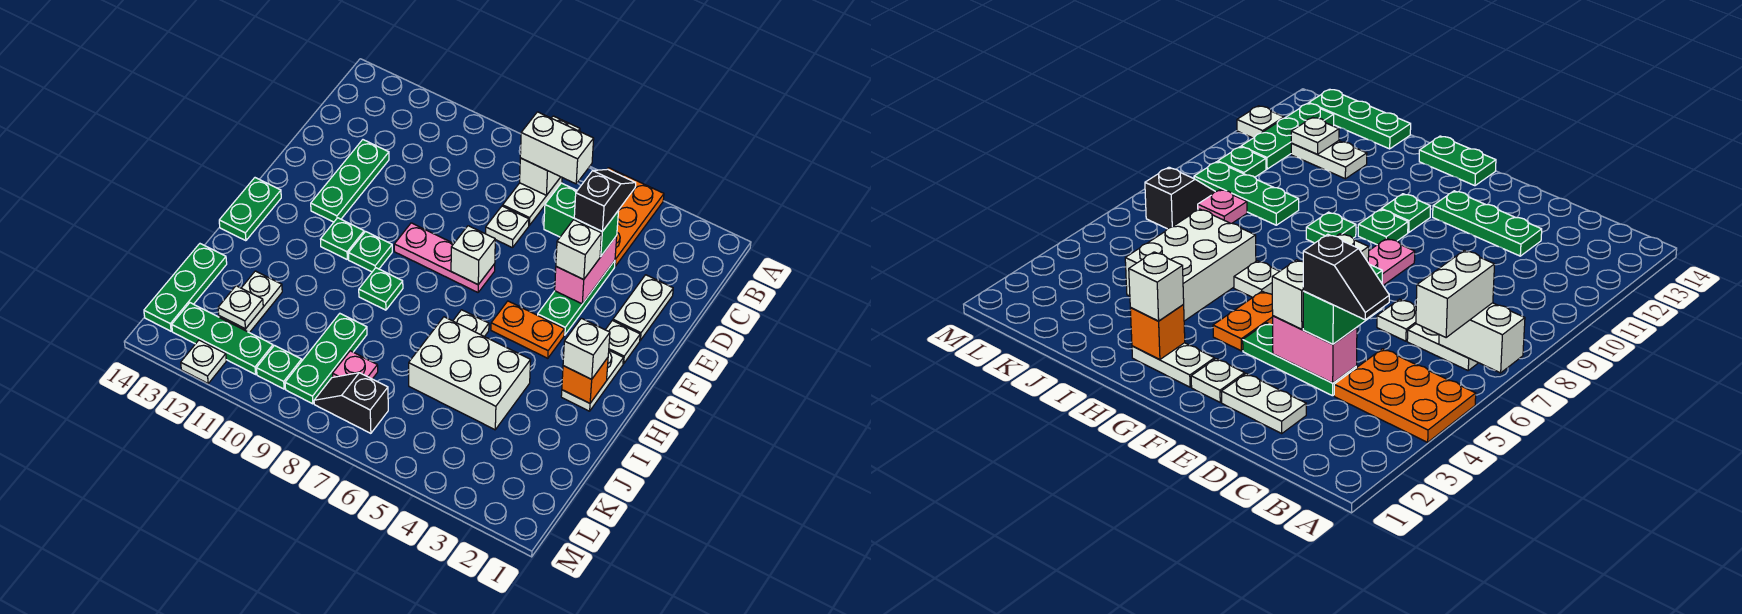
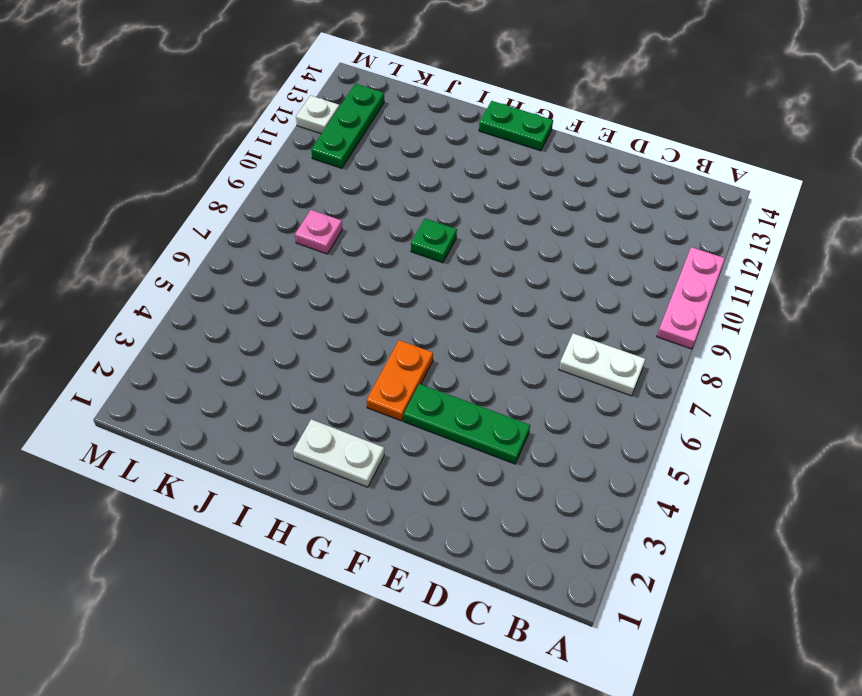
pink plate A9:A11 level 1 -> pink plate F7:F9 level 1
none -> orange plate A4:C5 level 1
none -> white plate D2:E2 level 1
none -> white plate D7 level 1
none -> green plate D12:F12 level 1

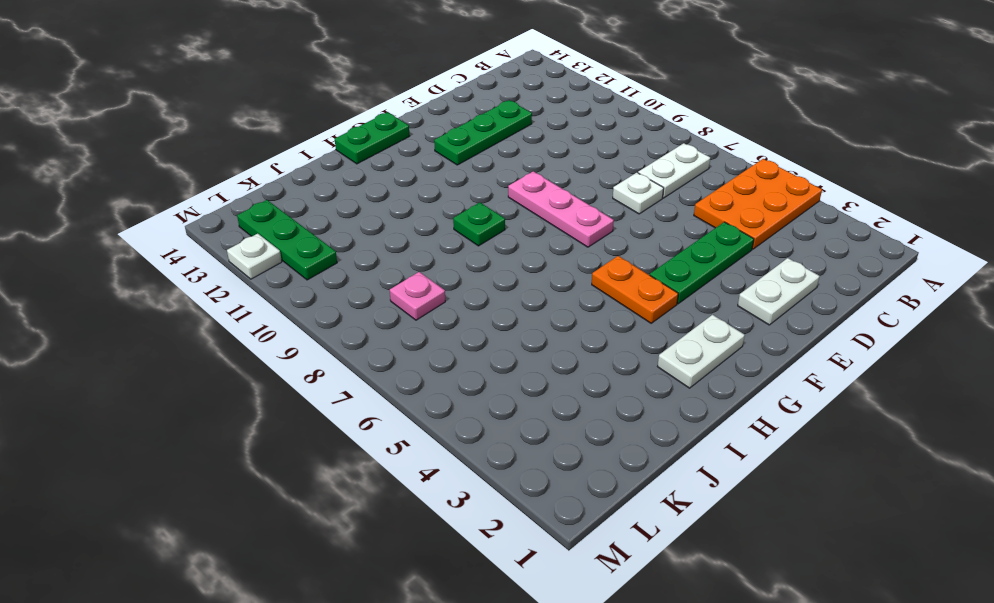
none -> white plate F2 level 1
none -> green plate G10 level 1
none -> green plate G11 level 1
none -> white plate H6 level 1

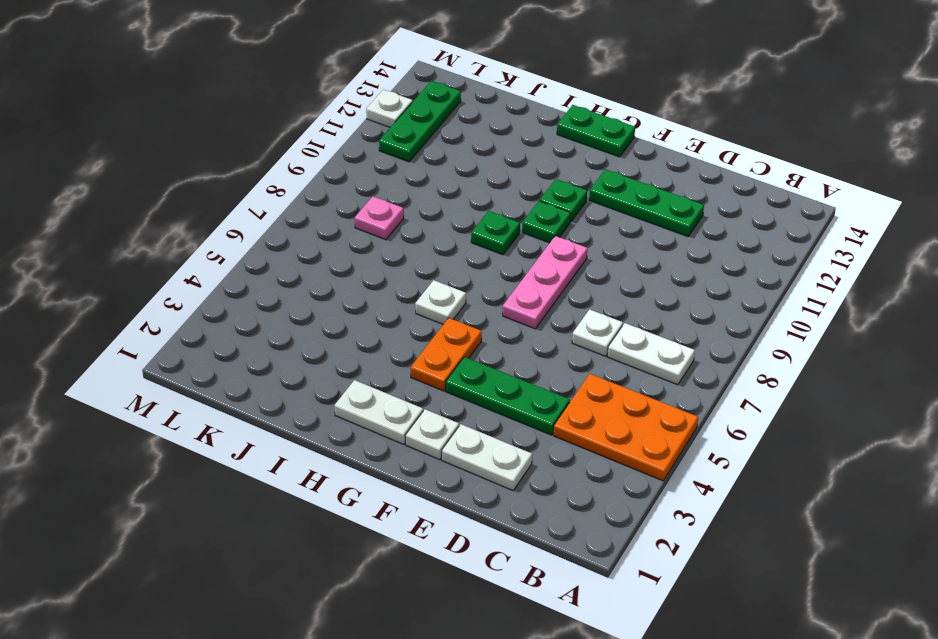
none -> white brick I4:J6 level 1
none -> green plate J9:L9 level 1
none -> white plate J12:K12 level 1
none -> green plate J14:L14 level 1

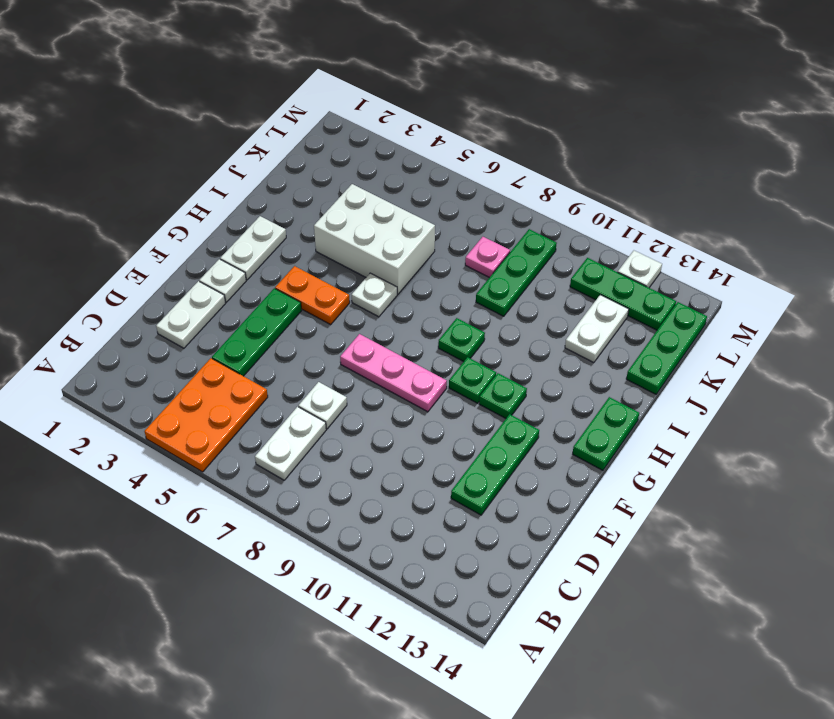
none -> black slope L7:L8 level 1 top 7
none -> green plate L10 level 1
none -> white brick A7:B7 level 2
none -> pink brick D4:E4 level 2

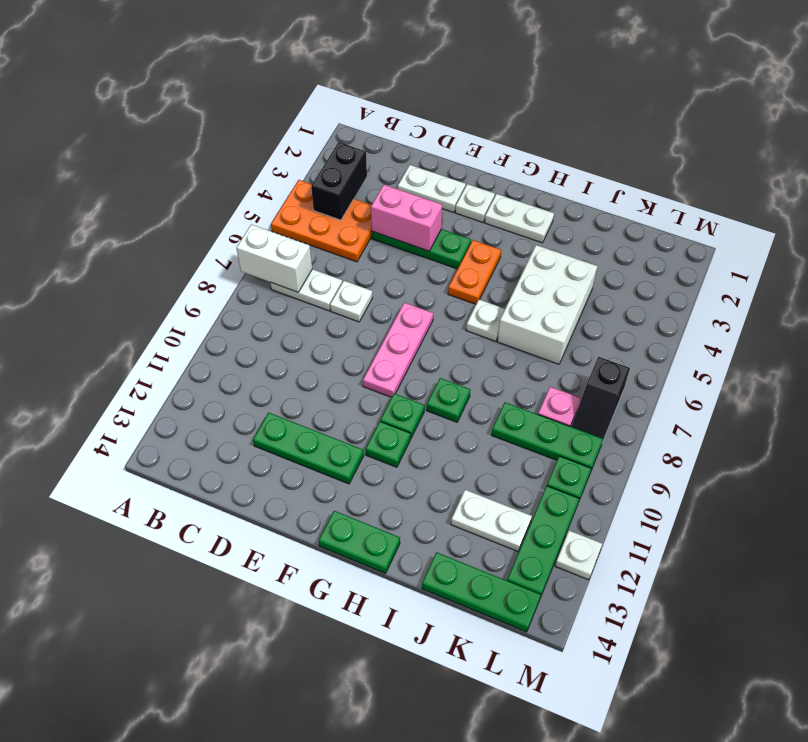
black brick B3:B4 level 2 -> none
none -> white brick F7 level 2
none -> orange brick H2 level 2
none -> white plate K12 level 2
none -> white brick B6:B7 level 3

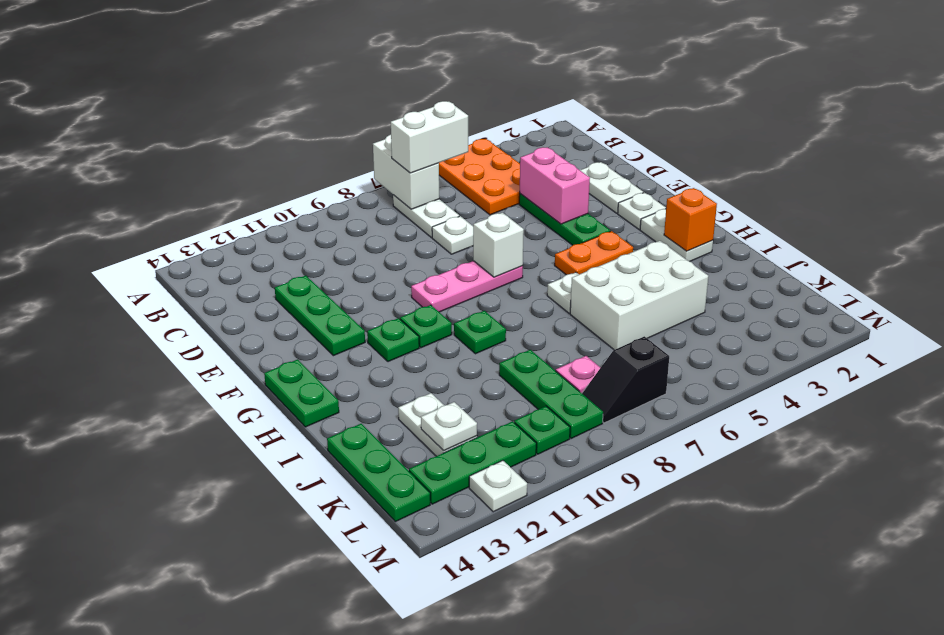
none -> green brick D4:D5 level 3
none -> white brick E4 level 3
none -> white brick H2 level 3
none -> black slope C4:D4 level 4 top D

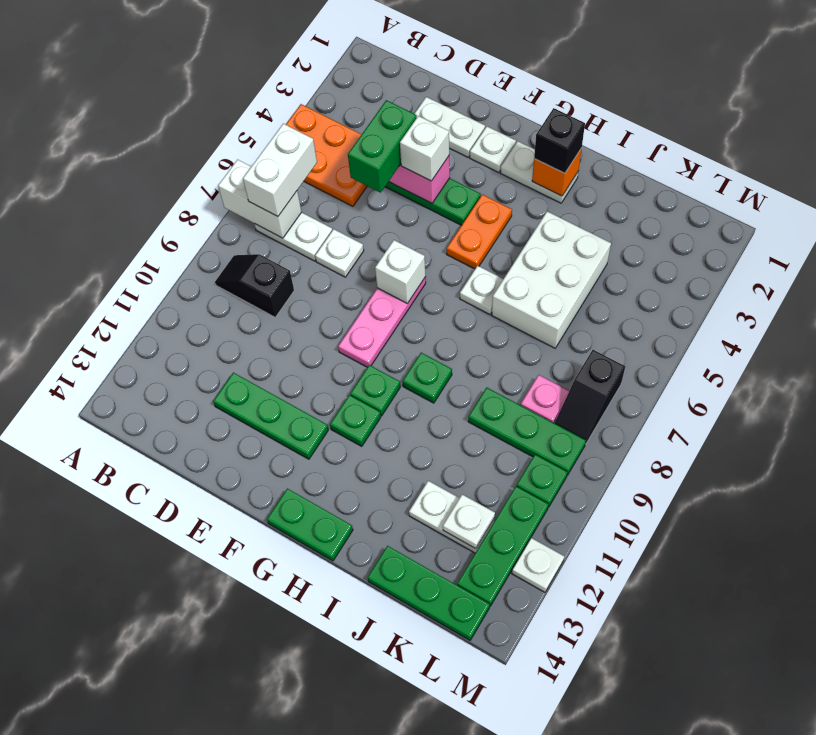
black slope B9:C9 level 1 top C -> black slope C4:D4 level 4 top D
black brick H2 level 3 -> white brick H2 level 3

